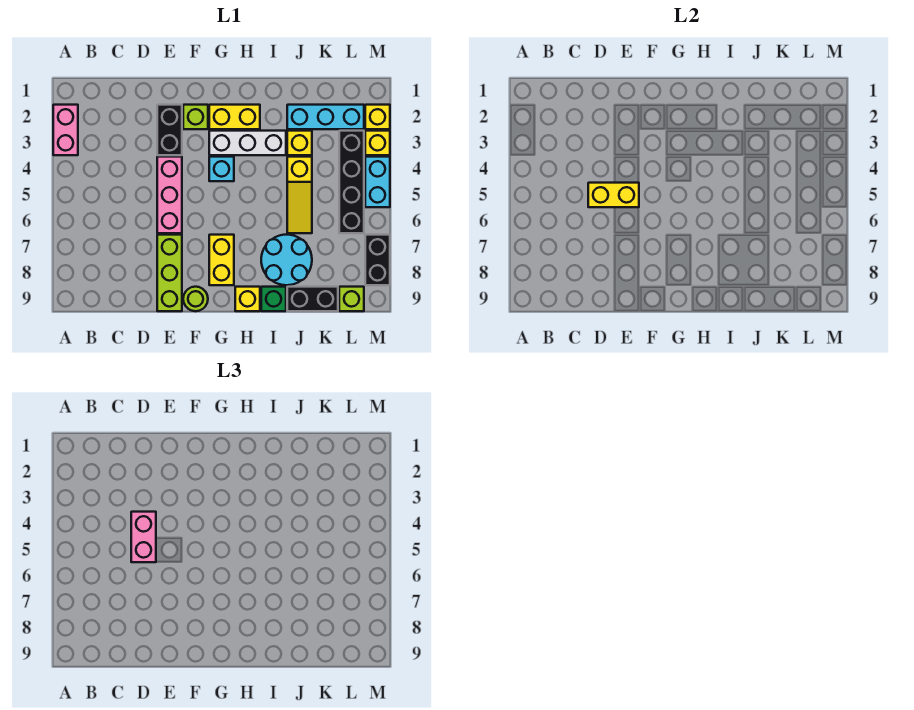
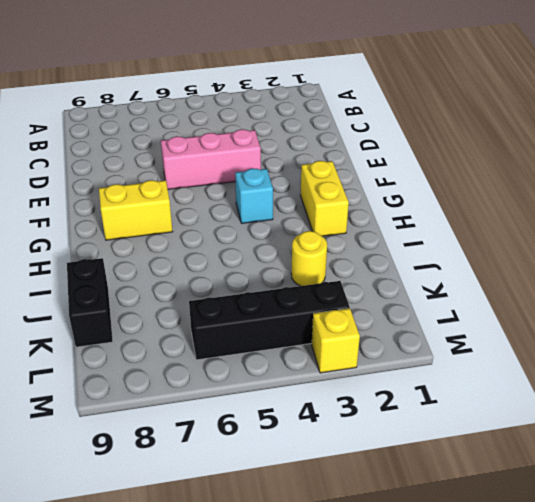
yellow round brick J3 level 1 -> yellow brick J3 level 1
none -> pink brick A2:A3 level 1
none -> black brick E2:E3 level 1
none -> lime brick E7:E9 level 1

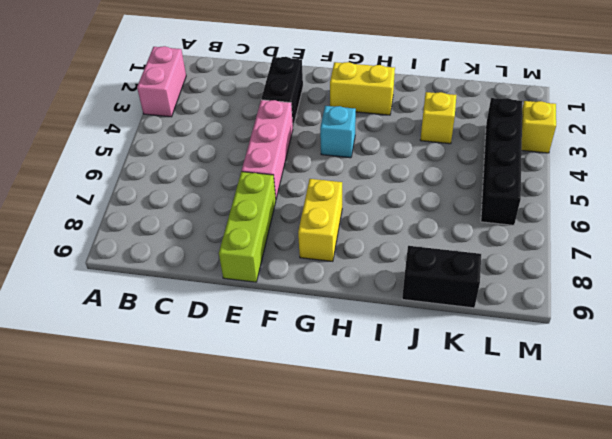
none -> lime brick F2 level 1
none -> lime round brick F9 level 1
none -> white brick G3:I3 level 1

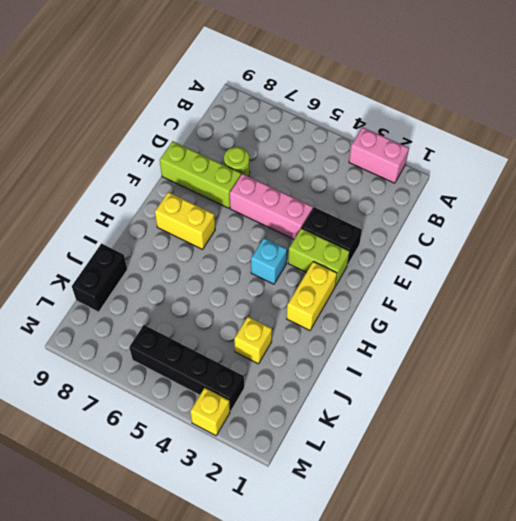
lime round brick D7 level 1 -> lime round brick F9 level 1
lime brick F2:F3 level 1 -> lime brick F2 level 1
none -> white brick G3:I3 level 1
none -> yellow brick H9 level 1
none -> cyan round brick I7:J8 level 1

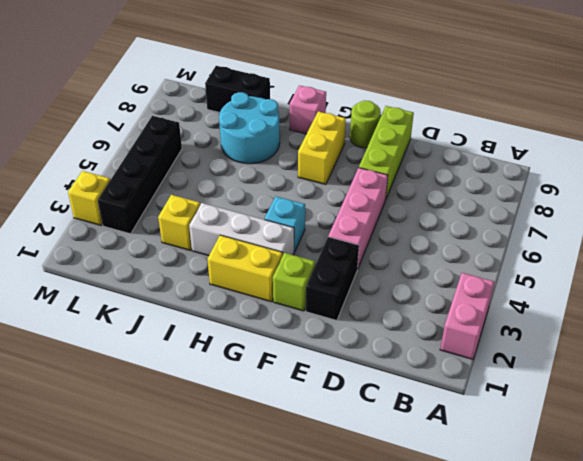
pink brick H9 level 1 -> yellow brick H9 level 1
none -> green brick I9 level 1
none -> cyan brick J2:L2 level 1
none -> yellow slope J4:J6 level 1 top 4

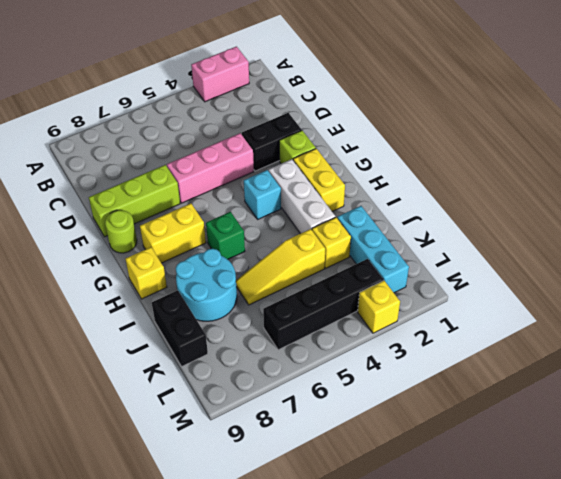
green brick H6 level 1 -> green brick I9 level 1
none -> lime brick L9 level 1
none -> yellow brick M2 level 1
none -> cyan brick M4:M5 level 1

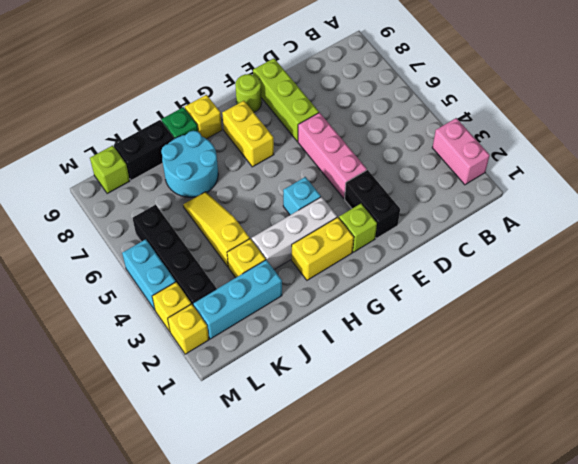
none -> black brick M7:M8 level 1
none -> yellow brick D5:E5 level 2
none -> pink brick D4:D5 level 3

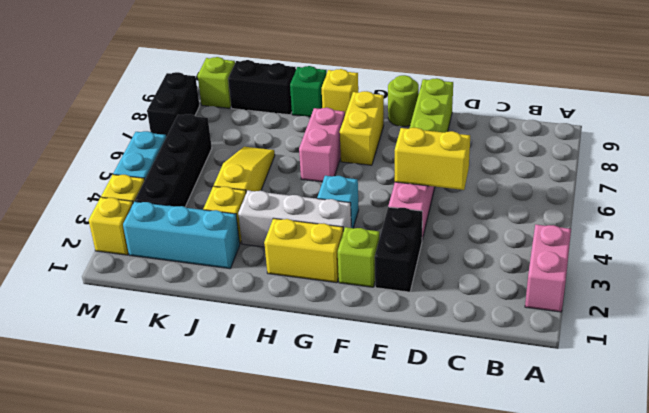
pink brick H6:H7 level 1 -> pink brick D4:D5 level 3
none -> cyan round brick I7:J8 level 1

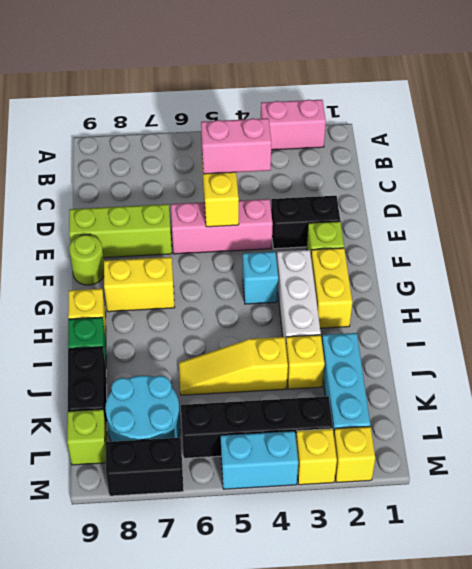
cyan round brick K7:L8 level 1 -> cyan round brick I7:J8 level 1

